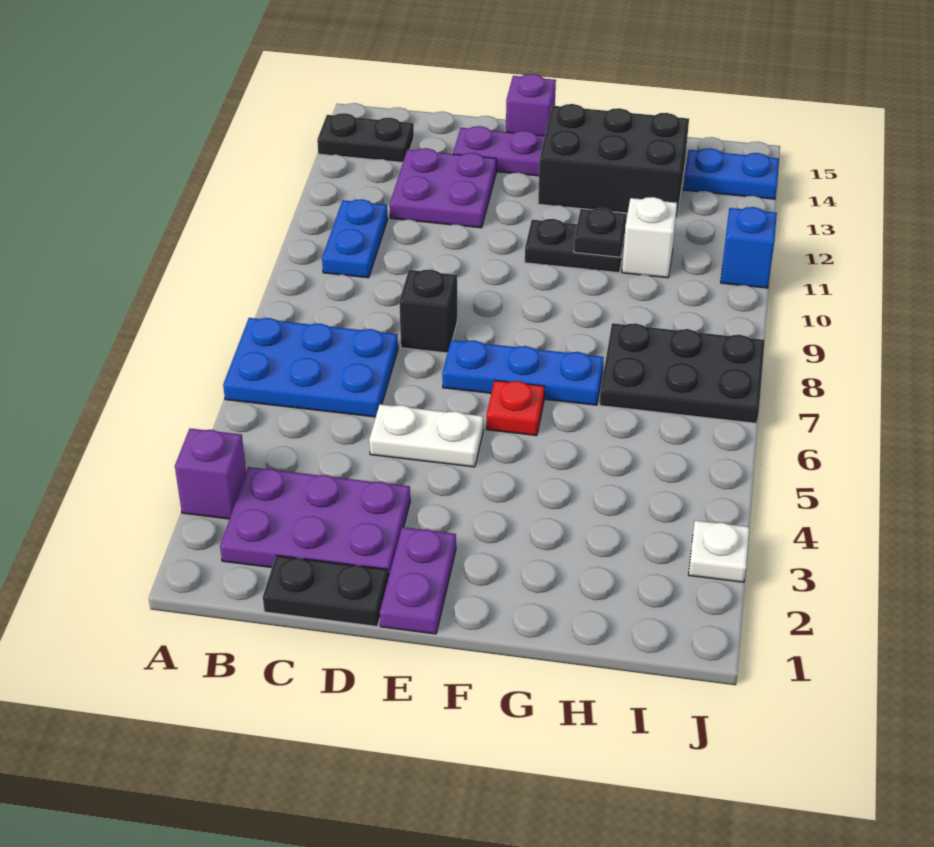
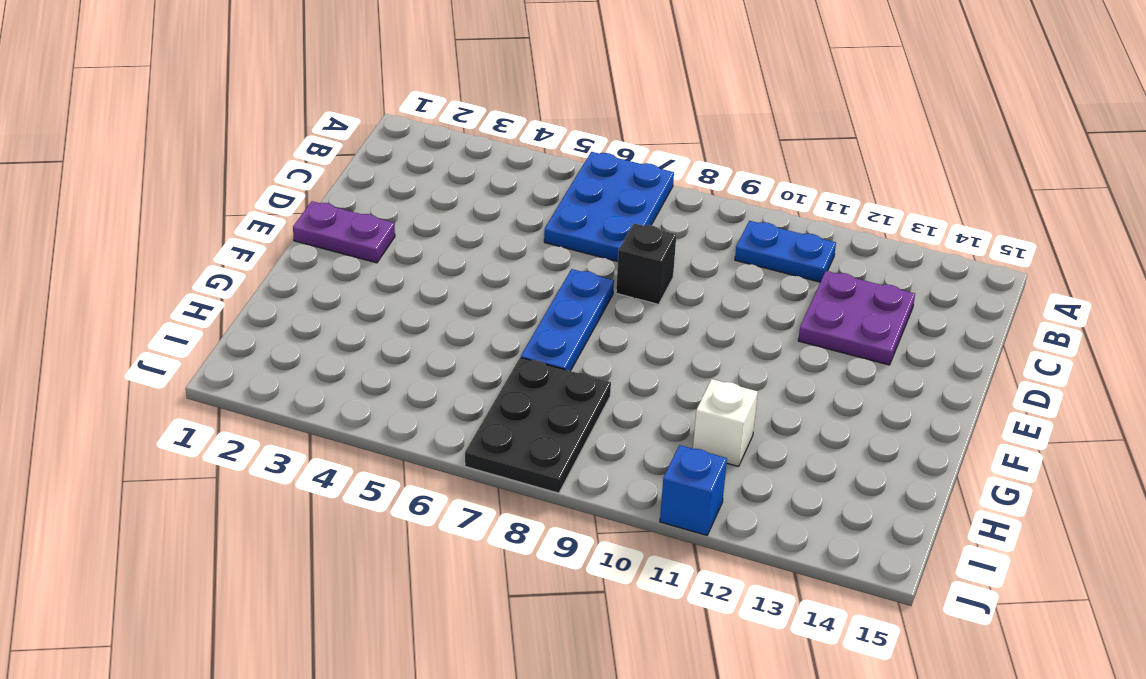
none -> purple brick A3 level 1
none -> black plate A14:B14 level 1
none -> purple plate B2:D3 level 1

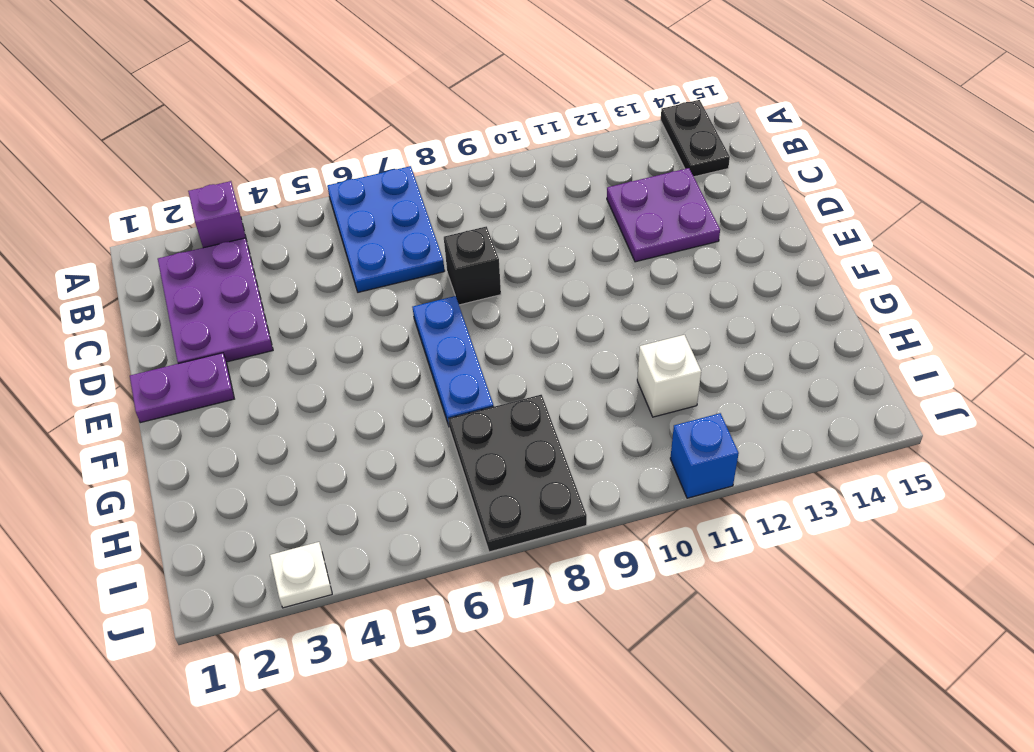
none -> blue plate B10:B11 level 1
none -> black plate C1:D1 level 1
none -> white plate D5:E5 level 1

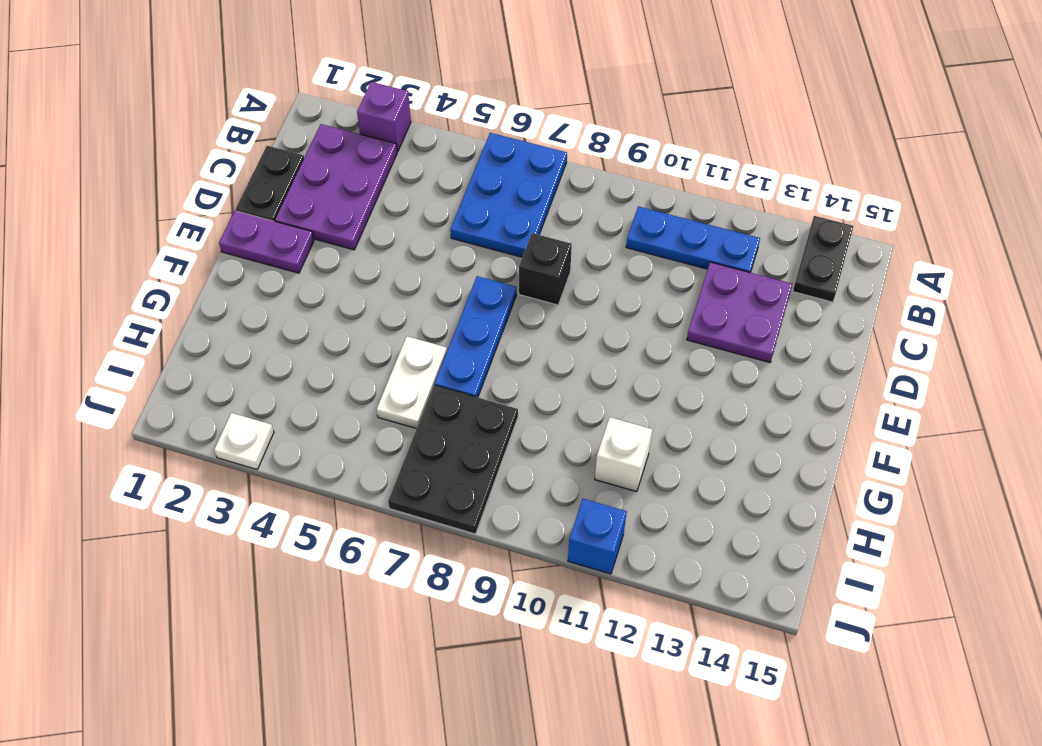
blue plate B10:B12 level 1 -> blue plate B10:B11 level 1
white plate G6:H6 level 1 -> white plate D5:E5 level 1
none -> purple plate D14:E14 level 1
none -> purple brick E15 level 1
none -> red plate F6 level 1

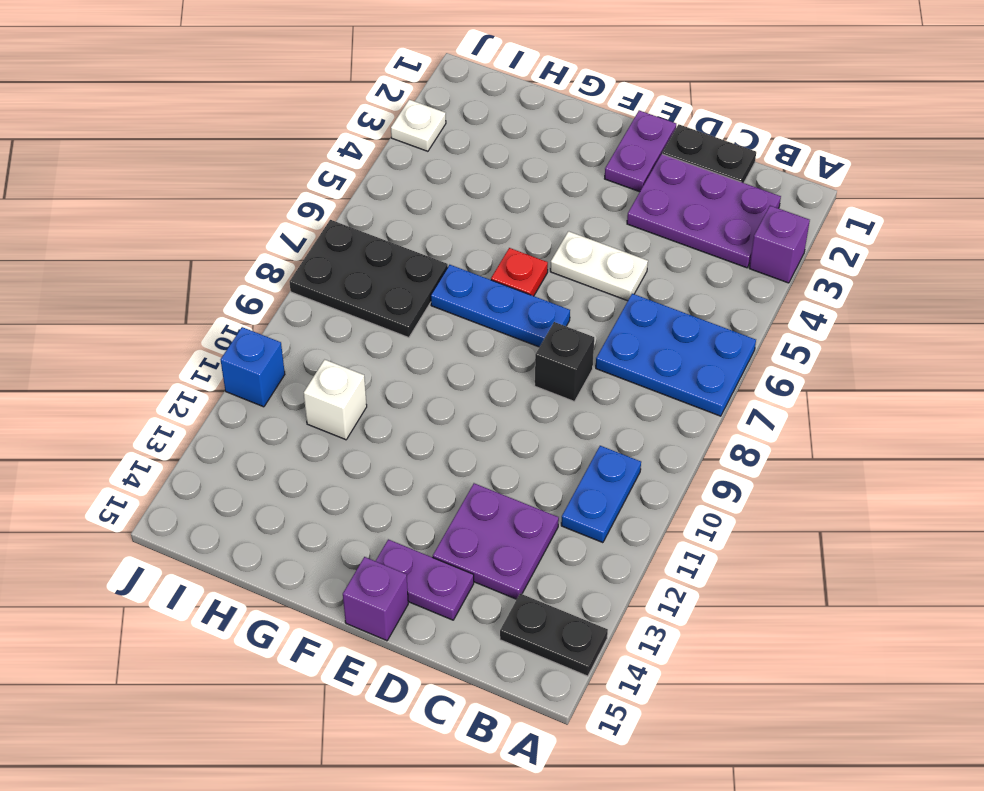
none -> black plate F11:G11 level 1
none -> black brick F13:H14 level 1
none -> blue plate I14:J14 level 1

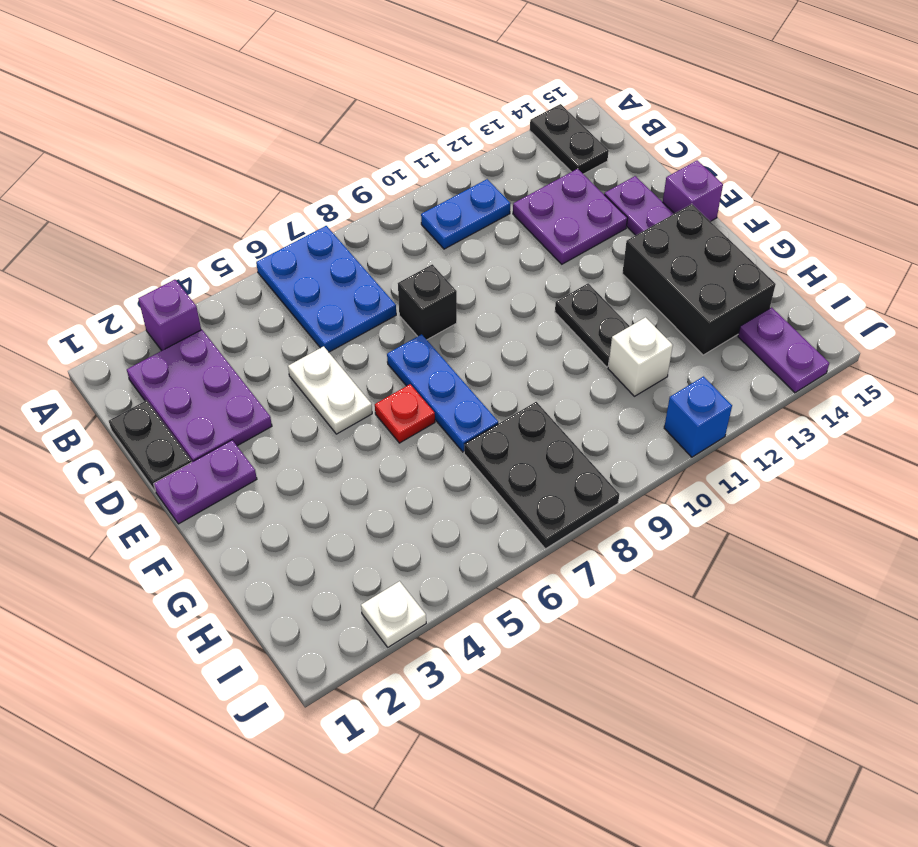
purple plate I14:J14 level 1 -> blue plate I14:J14 level 1
none -> black plate G11 level 2

